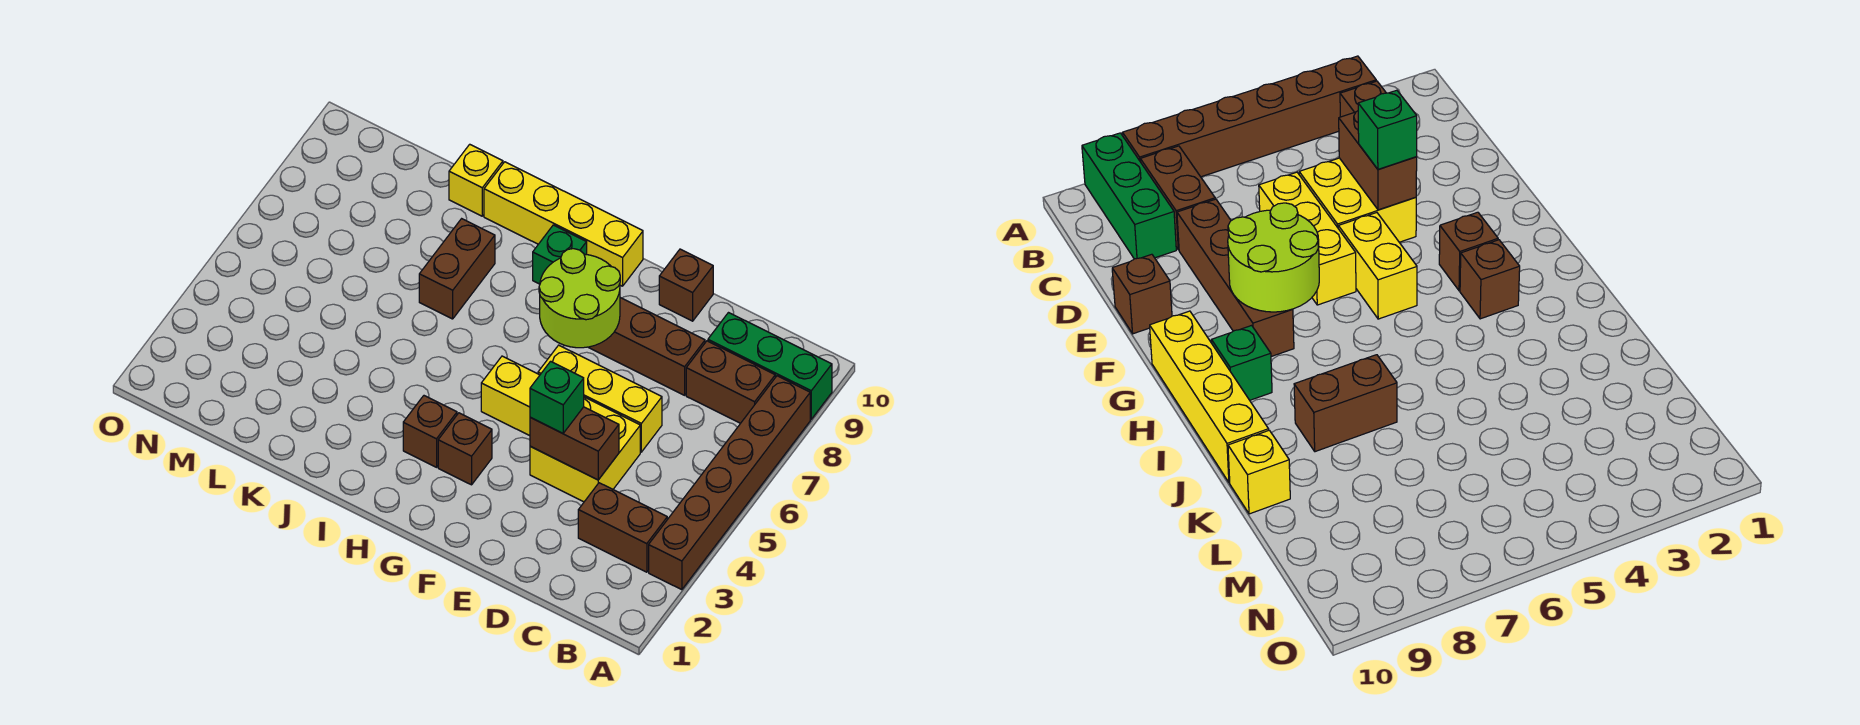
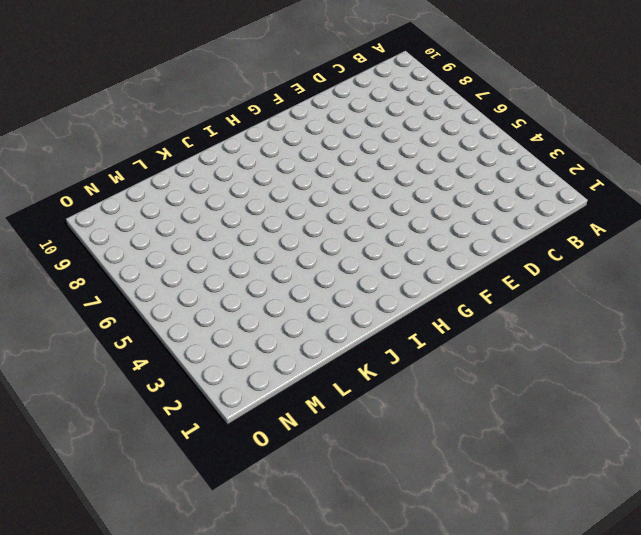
none -> brown brick A3:A8 level 1
none -> green brick A9:C9 level 1
none -> brown brick B3:C3 level 1

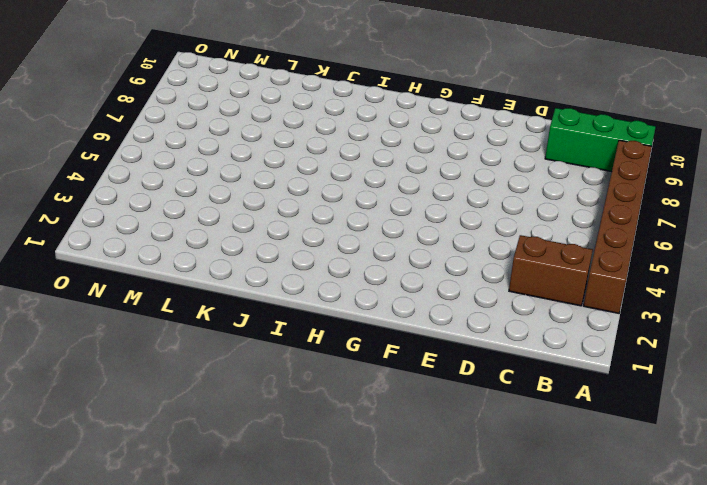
none -> brown brick B8:C8 level 1
none -> yellow brick D4:E5 level 1
none -> yellow brick D6:F6 level 1

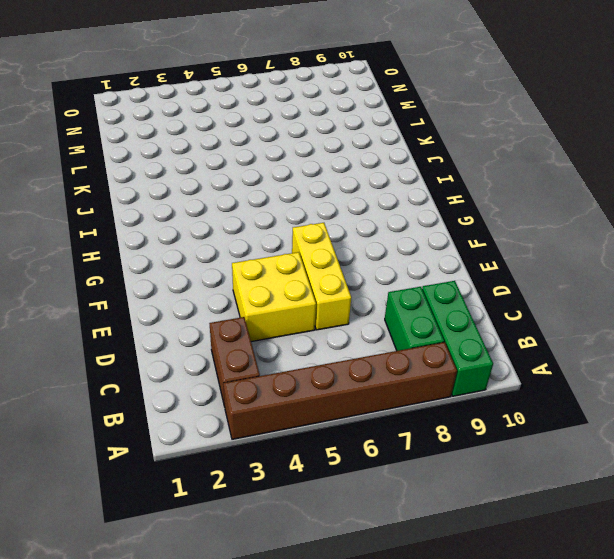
green brick B8:C8 level 1 -> brown brick B8:C8 level 1
none -> brown brick D8:G8 level 1
none -> brown brick E10 level 1
none -> yellow brick F5:G5 level 1

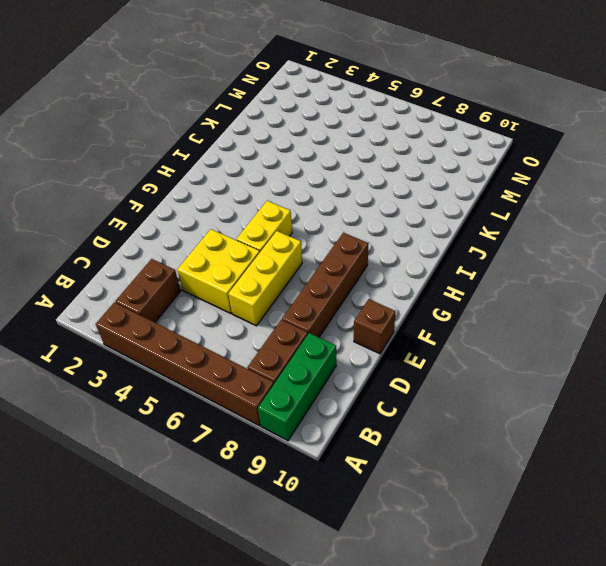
none -> brown brick G3 level 1
none -> yellow brick G10:J10 level 1
none -> brown brick H3 level 1

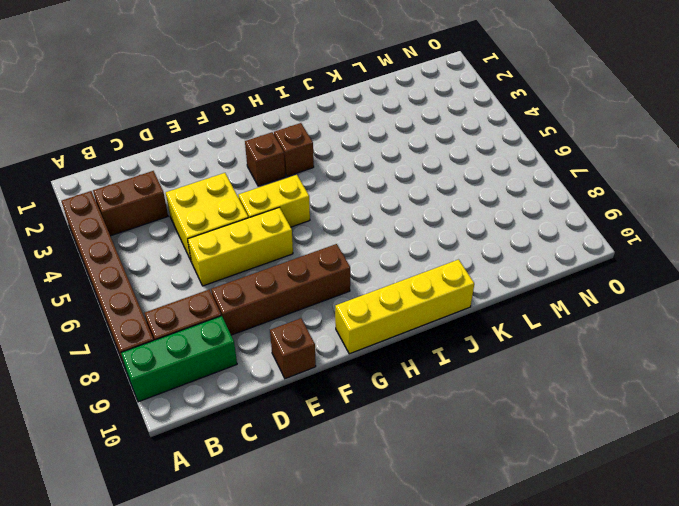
none -> green brick H9 level 1
none -> brown brick J7:J8 level 1
none -> yellow brick K10 level 1

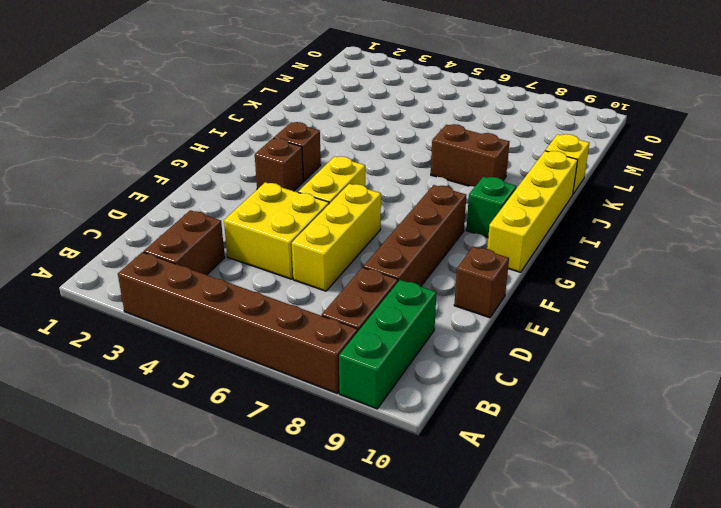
none -> brown brick D4:E4 level 2
none -> lime round brick F7:G8 level 2
none -> green brick E4 level 3

